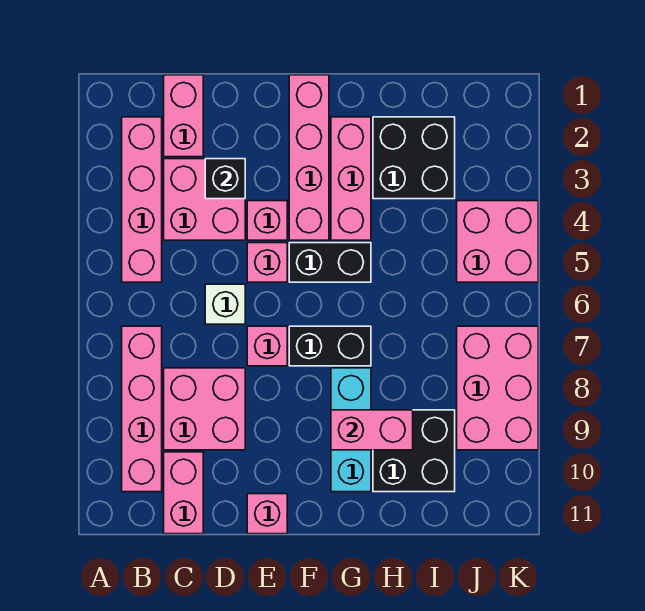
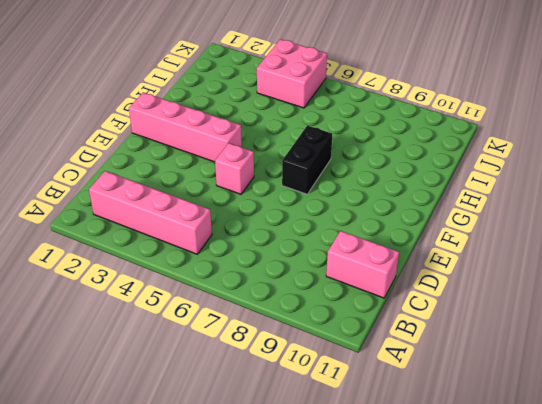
none -> pink brick B7:B10 level 1
none -> pink brick C1:C2 level 1
none -> pink brick C3:D4 level 1

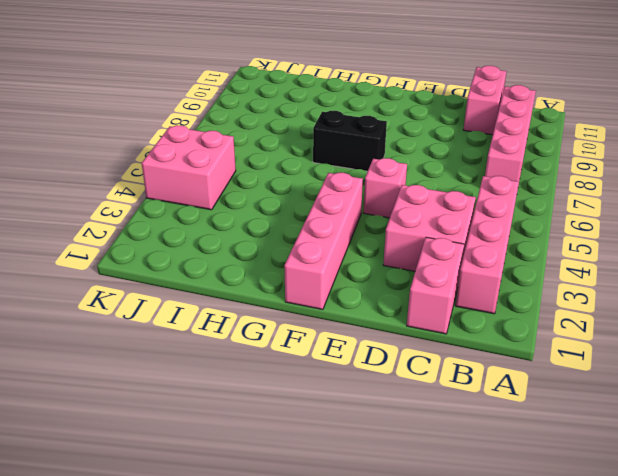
none -> pink brick C8:D9 level 1
none -> white brick D6 level 1
none -> pink brick E4 level 1

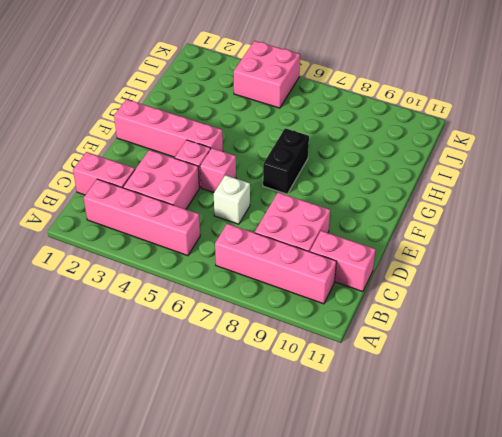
none -> pink brick E7 level 1
none -> pink brick E11 level 1
none -> black brick F5:G5 level 1

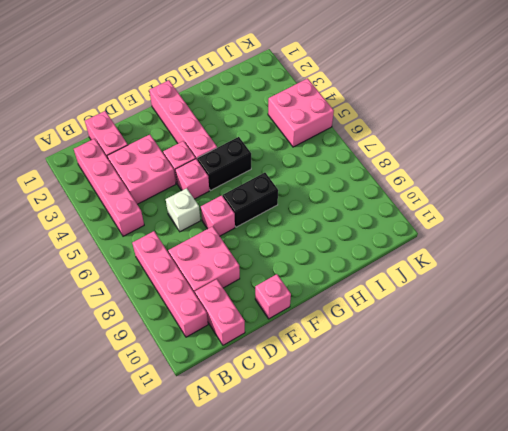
none -> pink brick G2:G4 level 1
none -> cyan brick G8:G10 level 1
none -> black brick H2:I3 level 1

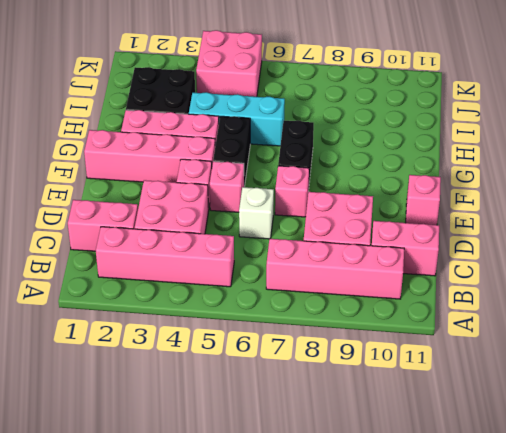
cyan brick H4:H6 level 1 -> cyan brick G8:G10 level 1
none -> black brick H9:I10 level 1
none -> pink brick J7:K9 level 1
none -> black brick D3 level 2

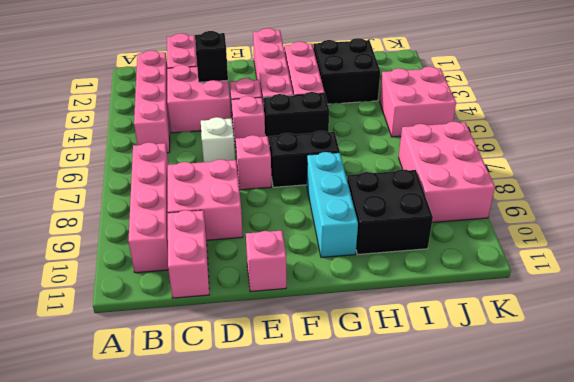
none -> pink brick G9:H9 level 2

